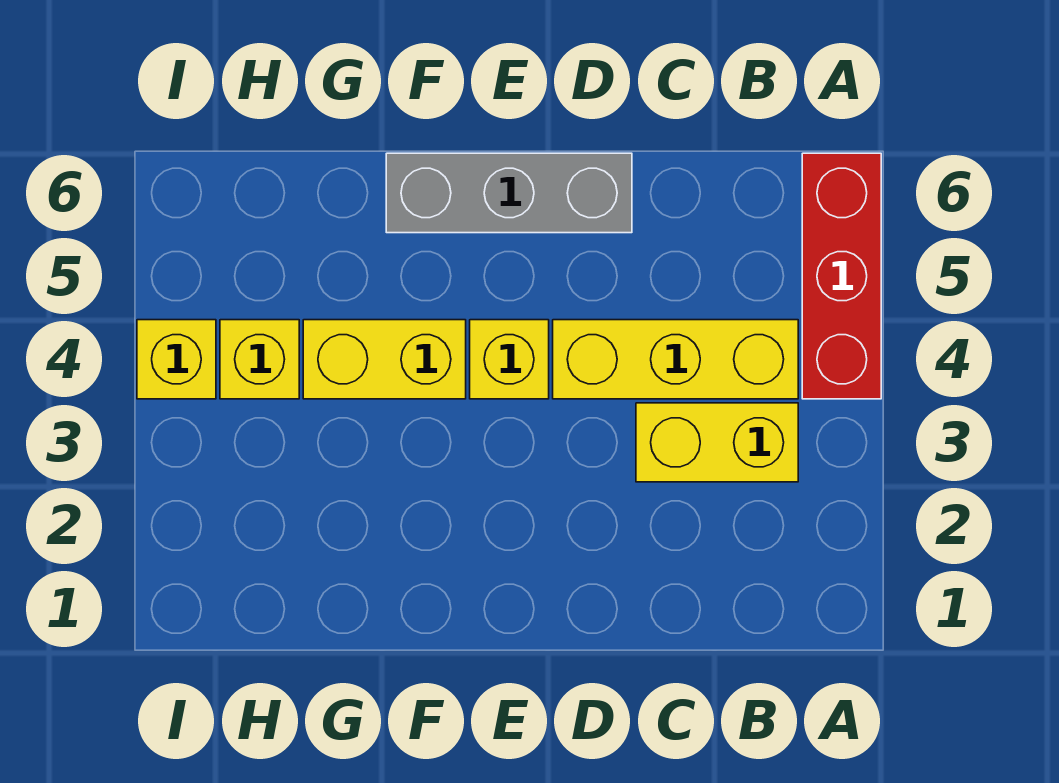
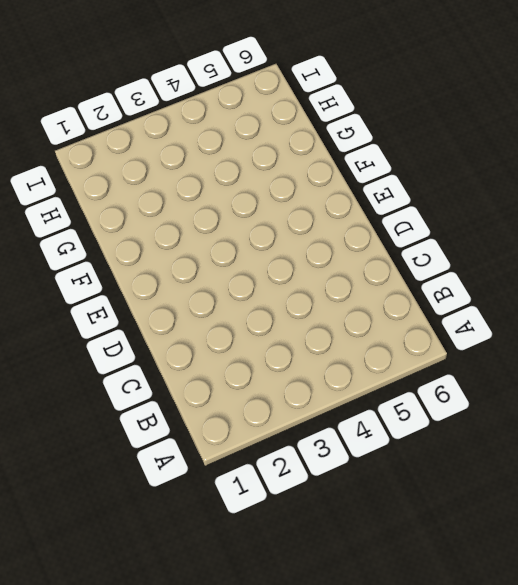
none -> red brick A4:A6 level 1
none -> yellow brick B3:C3 level 1

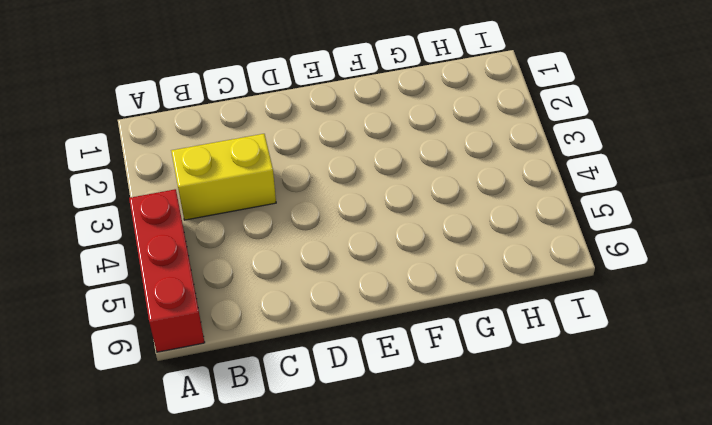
none -> yellow brick B4:D4 level 1
none -> grey brick D6:F6 level 1

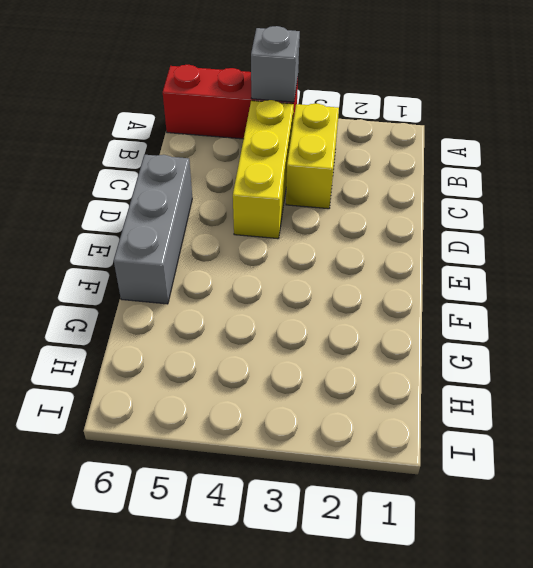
grey brick A4 level 2 -> none
none -> yellow brick E4 level 1
none -> yellow brick F4:G4 level 1

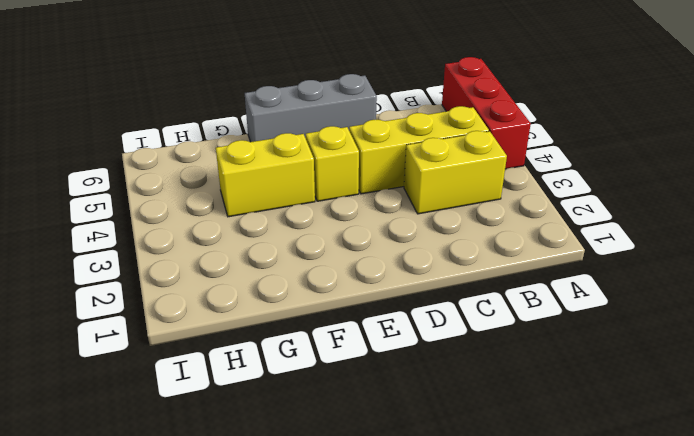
none -> yellow brick H4 level 1
none -> yellow brick I4 level 1

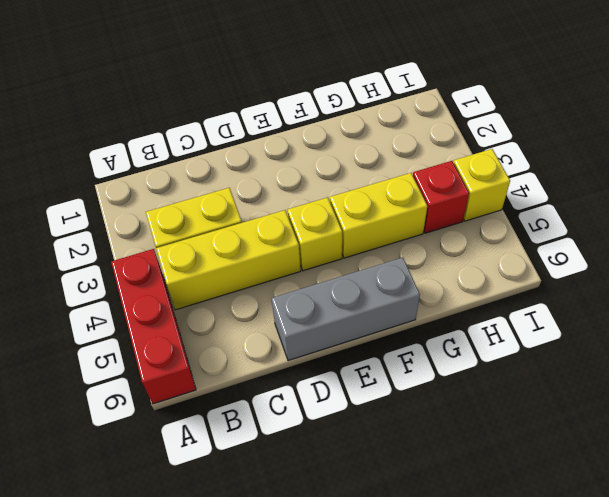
red brick H4 level 1 -> yellow brick H4 level 1

